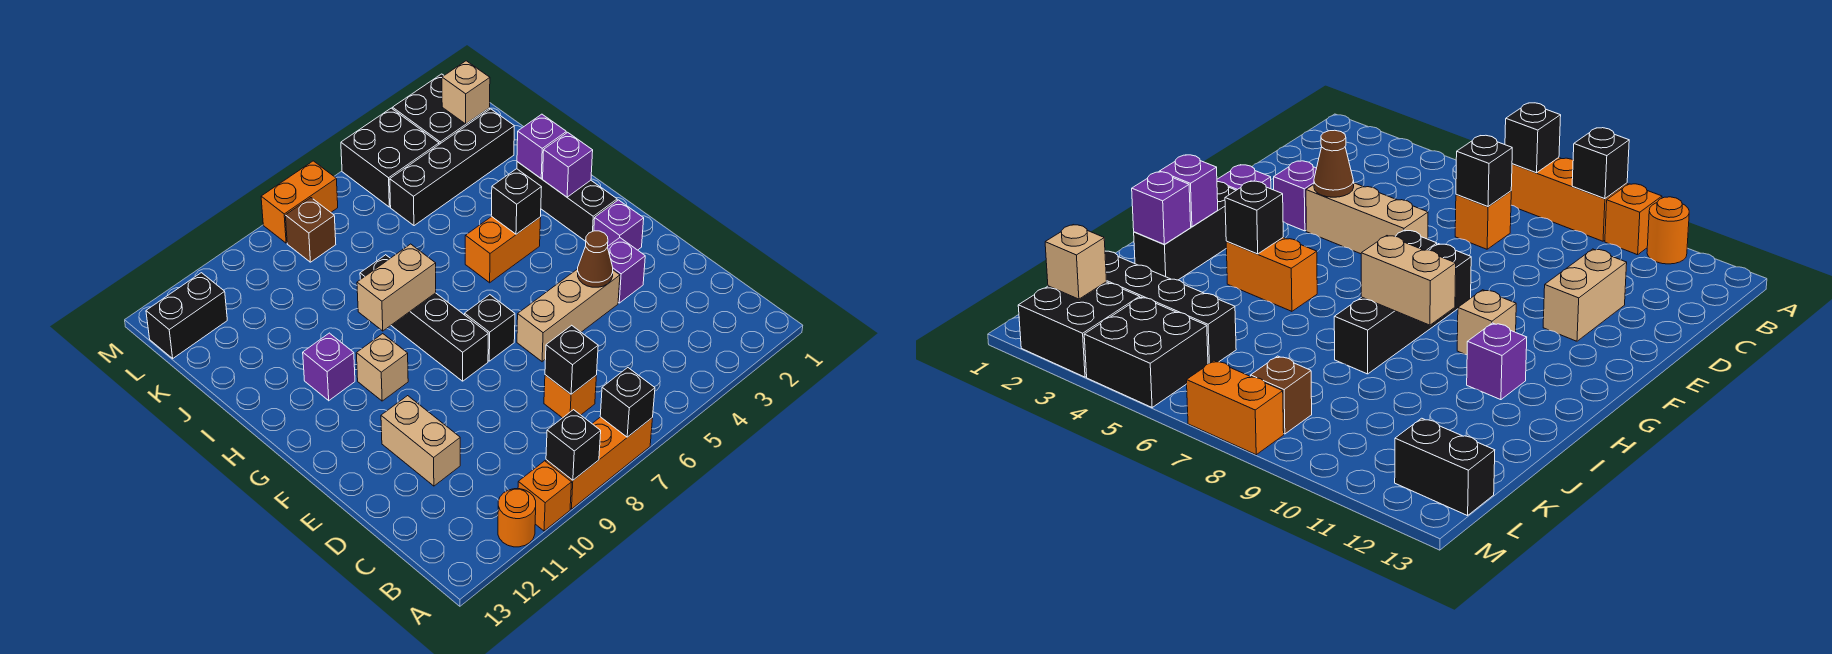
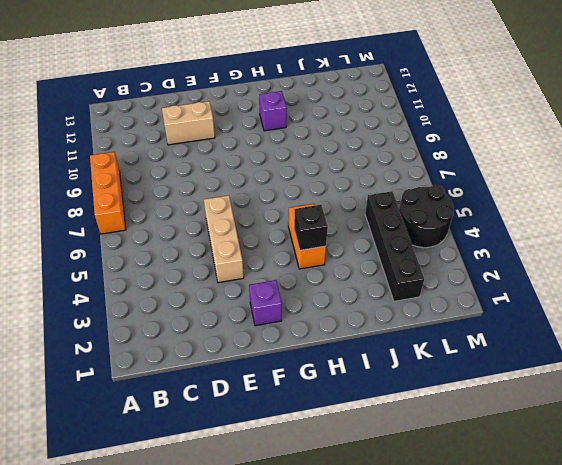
black round brick L4:M5 level 1 -> black brick L4:M5 level 1
none -> orange brick A10 level 1
none -> orange round brick A11 level 1
none -> orange brick C7 level 1

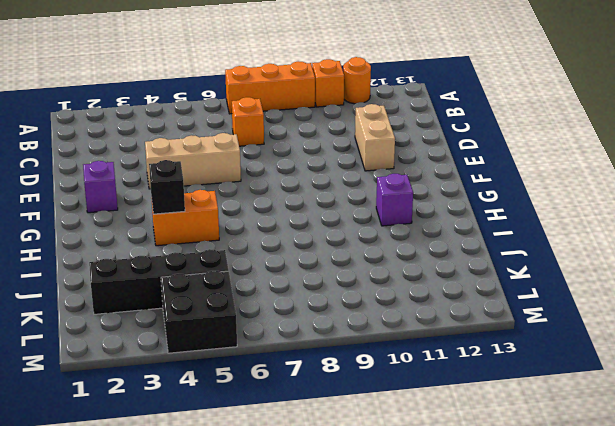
none -> purple brick E3 level 1
none -> black brick F7 level 1
none -> black brick F8:I8 level 1

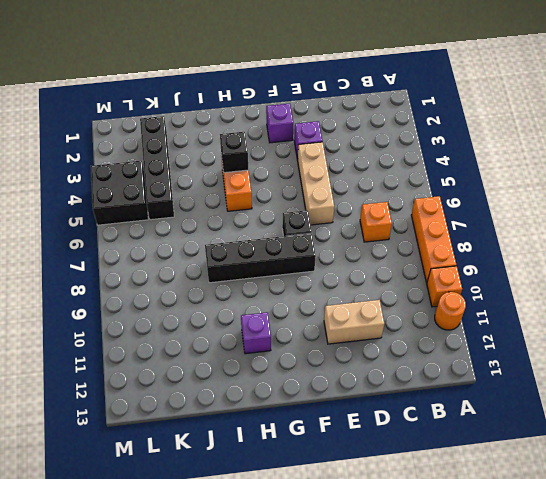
none -> black brick G2:I2 level 1
none -> tan brick G10 level 1
none -> black brick L2:M3 level 1

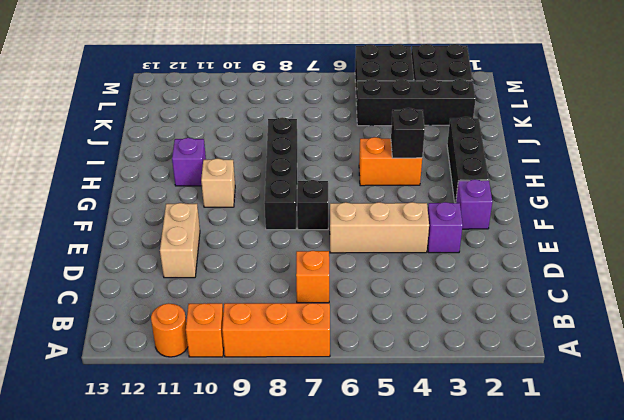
none -> brown brick L8 level 1
none -> black brick L12:L13 level 1
none -> orange brick M7:M8 level 1

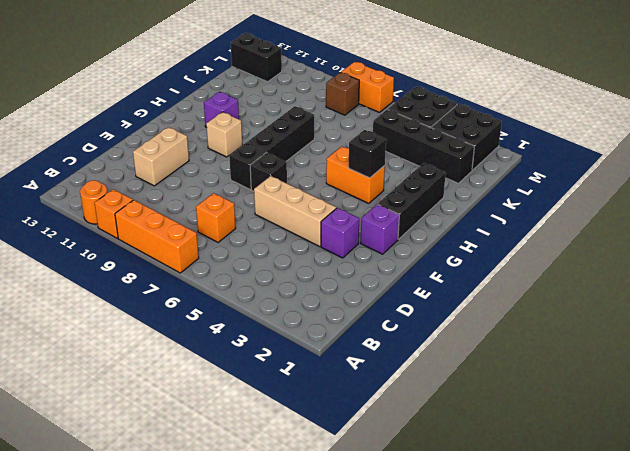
none -> black brick A7 level 2
none -> black brick A9 level 2
none -> black brick C7 level 2

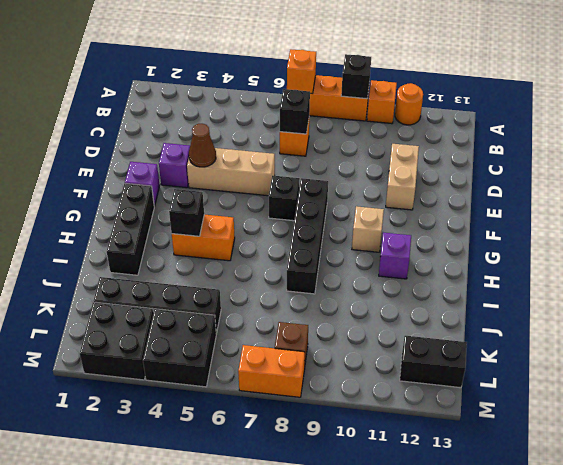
orange brick A7 level 2 -> black brick A7 level 2
none -> purple brick H2 level 2
none -> tan brick H8:H9 level 2
none -> purple brick I2 level 2

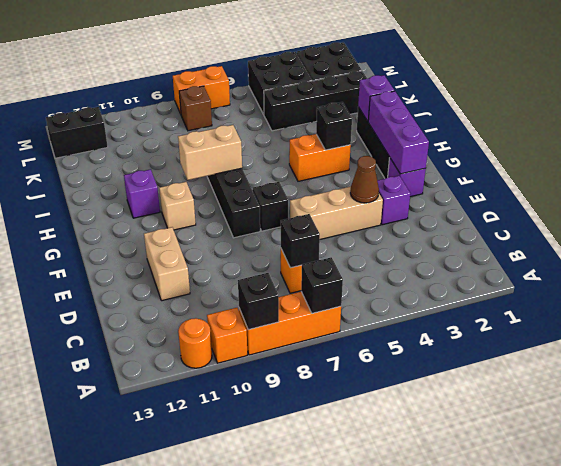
purple brick F2:H2 level 2 -> purple brick H2 level 2
none -> tan brick L2 level 2

